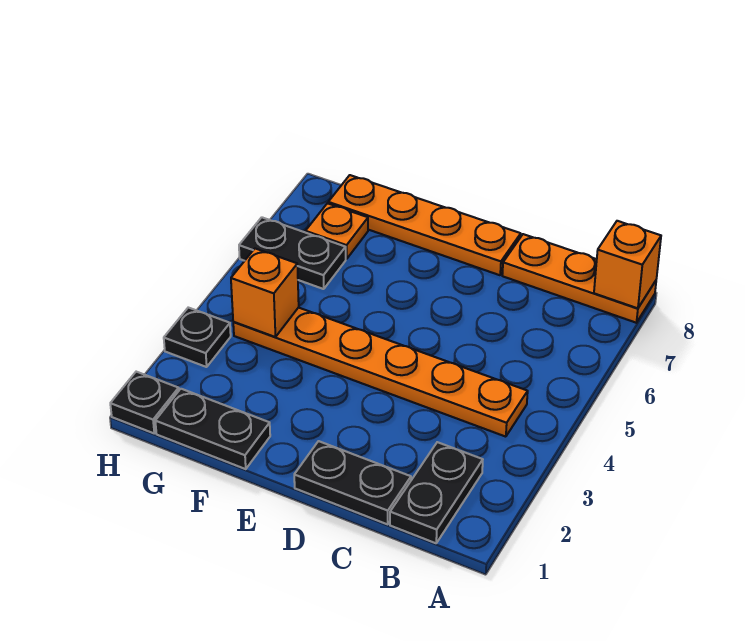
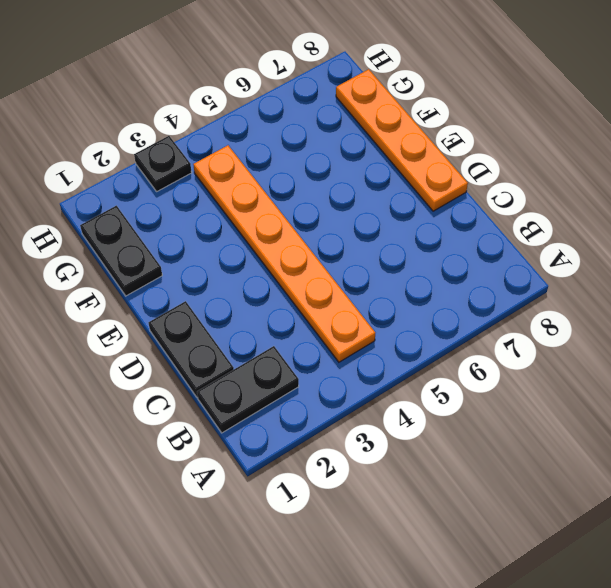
none -> orange plate A8:C8 level 1
none -> black plate G6:H6 level 1
none -> orange plate G7 level 1

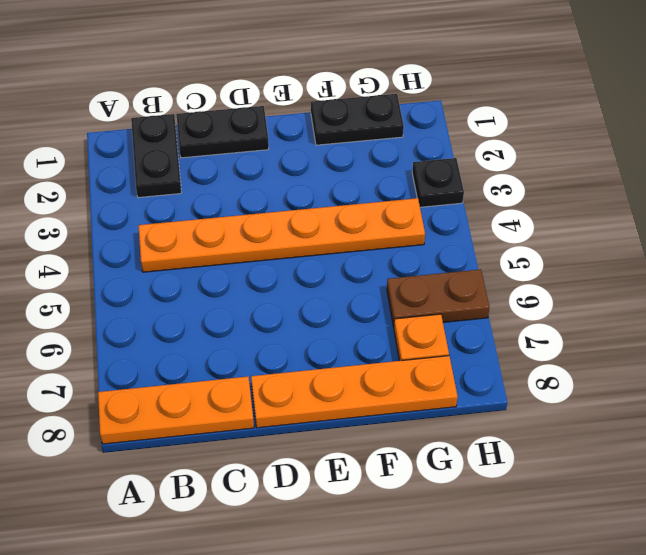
brown plate G6:H6 level 1 -> black plate G6:H6 level 1
none -> black plate H1 level 1
none -> orange brick A8 level 2
none -> orange brick G4 level 2

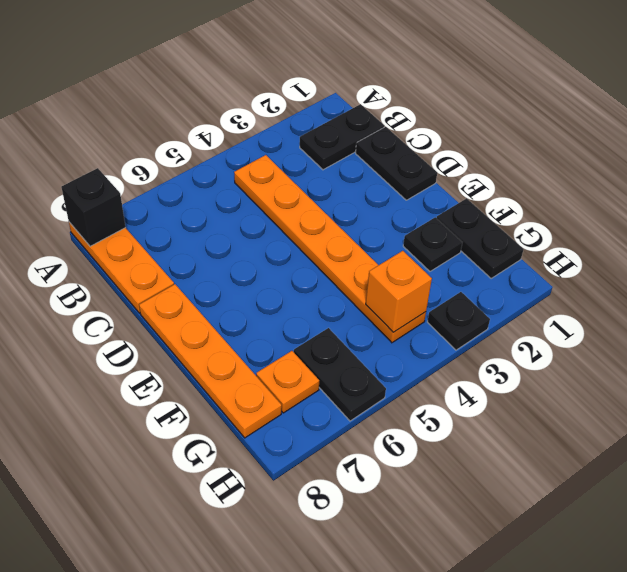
black brick A8 level 2 -> orange brick A8 level 2
black plate F2 level 1 -> black plate H1 level 1

